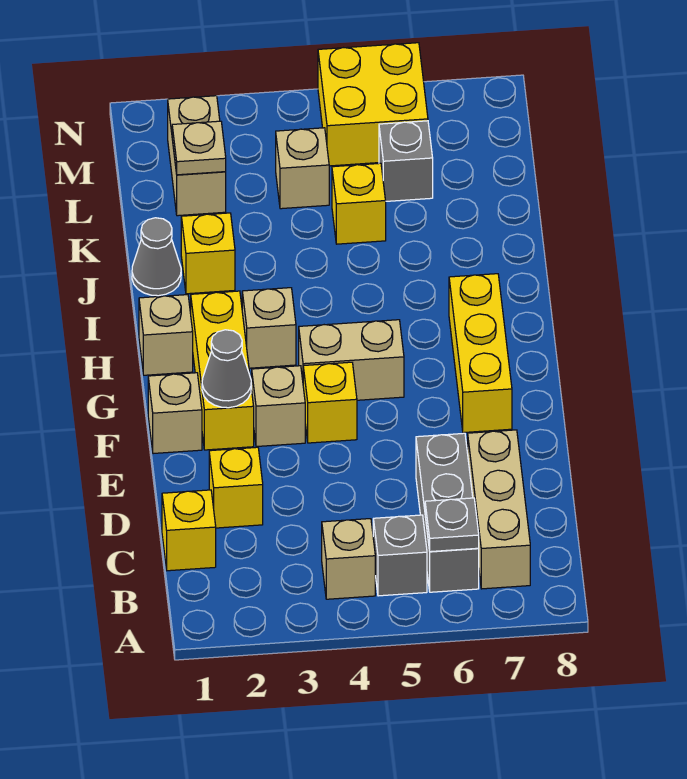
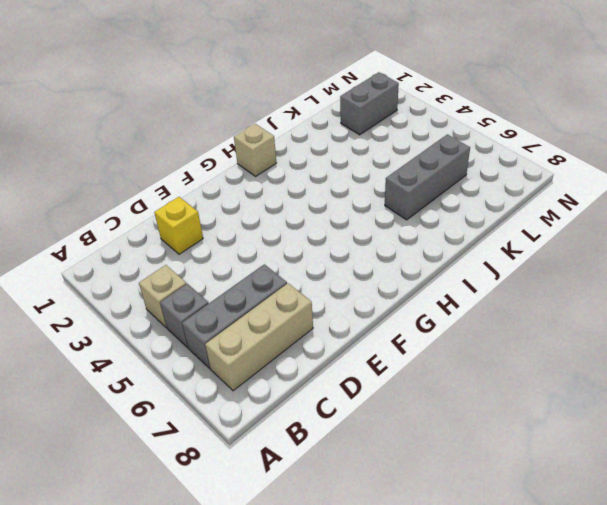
grey brick J6:L6 level 1 -> grey brick L6 level 1
grey brick L2:M2 level 1 -> tan brick L2:M2 level 1
none -> yellow brick C1 level 1
none -> tan brick F1 level 1
none -> yellow brick F2:H2 level 1

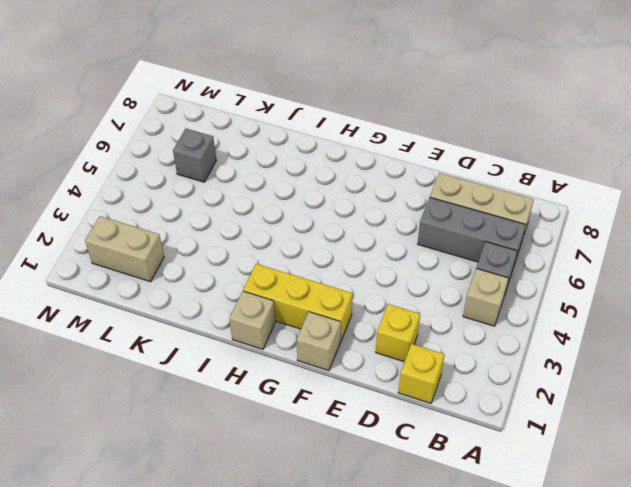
none -> tan brick F3 level 1
none -> yellow brick F4 level 1
none -> yellow brick F7:H7 level 1

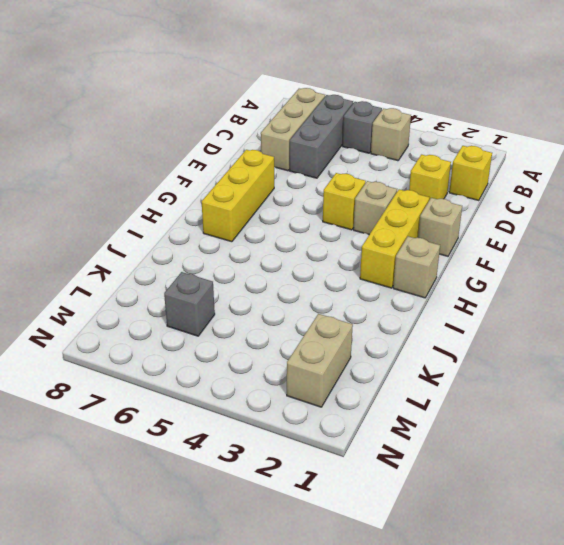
none -> tan brick G4:G5 level 1
none -> tan brick H3 level 1
none -> grey cone J1 level 1

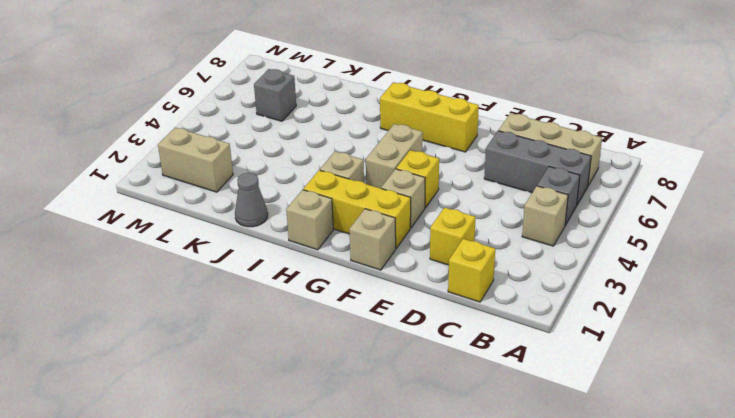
none -> yellow brick J2 level 1
none -> yellow brick K5 level 1
none -> tan brick L4 level 1

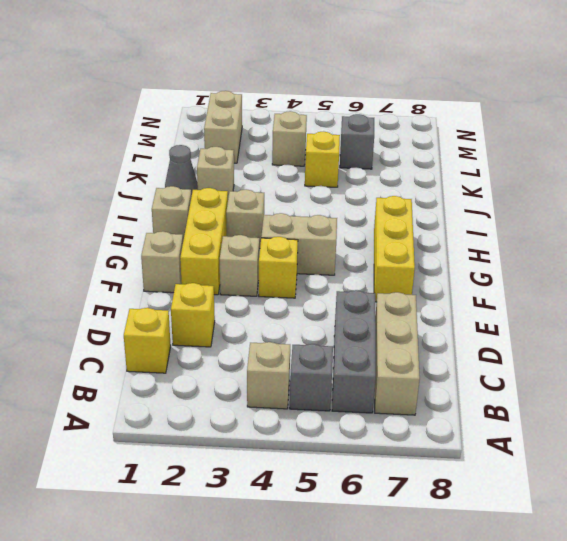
tan brick J2 level 1 -> yellow brick J2 level 1
none -> yellow brick M5:N6 level 1
none -> grey plate B6 level 2
none -> grey cone F2 level 2

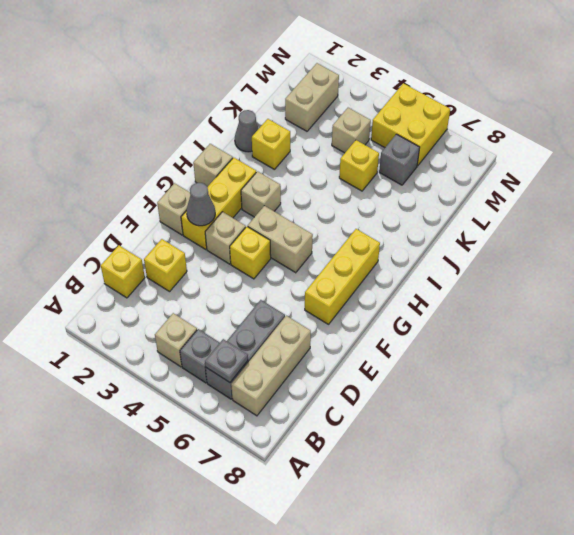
none -> tan plate L2 level 2

